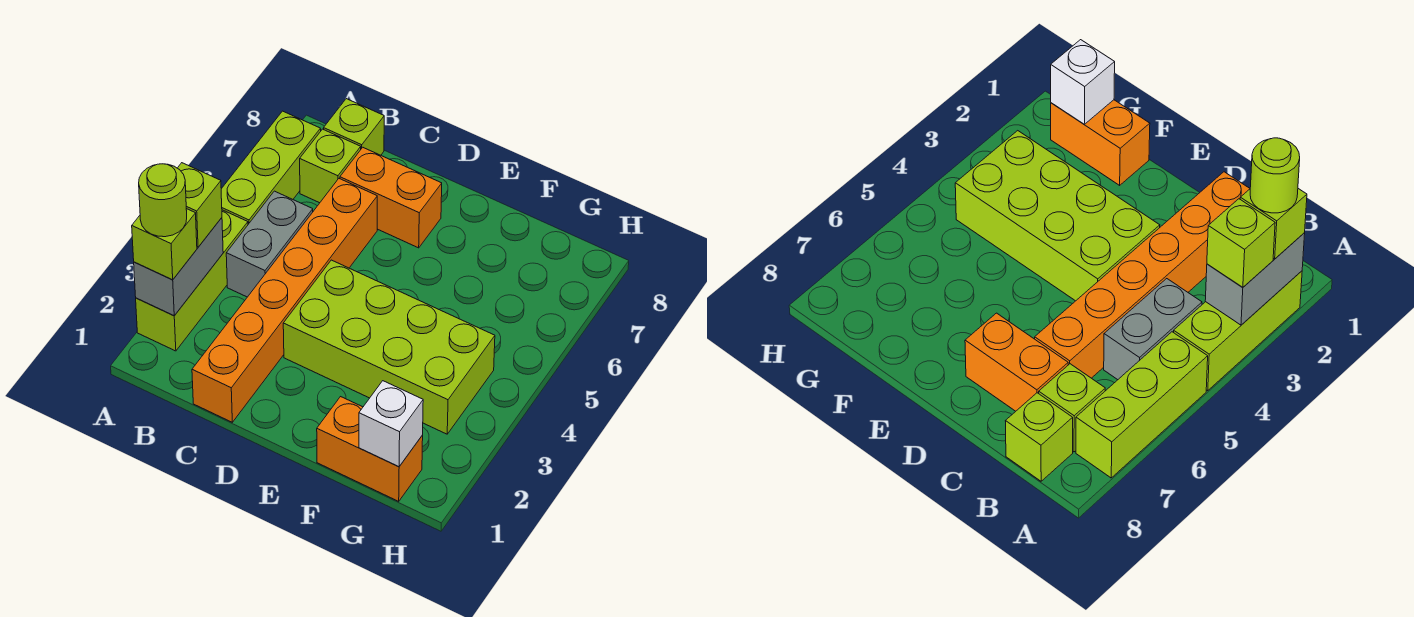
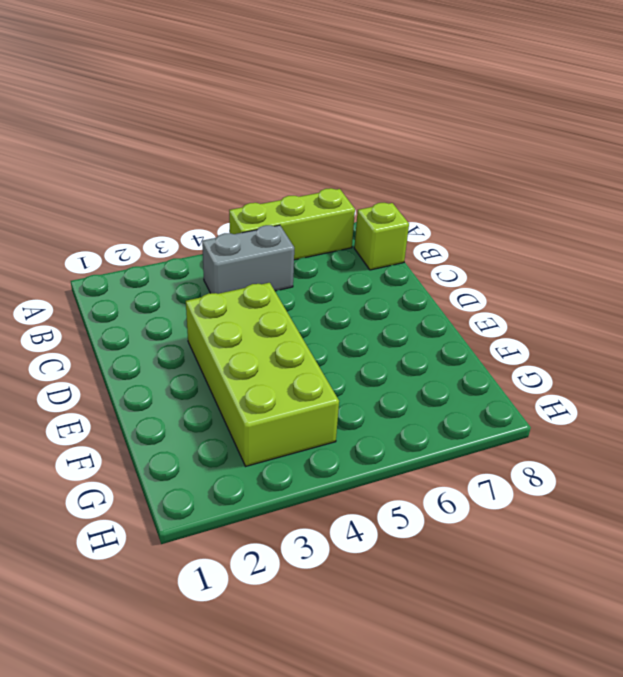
none -> lime brick A2:A4 level 1
none -> lime brick B7 level 1
none -> orange brick C1:C6 level 1

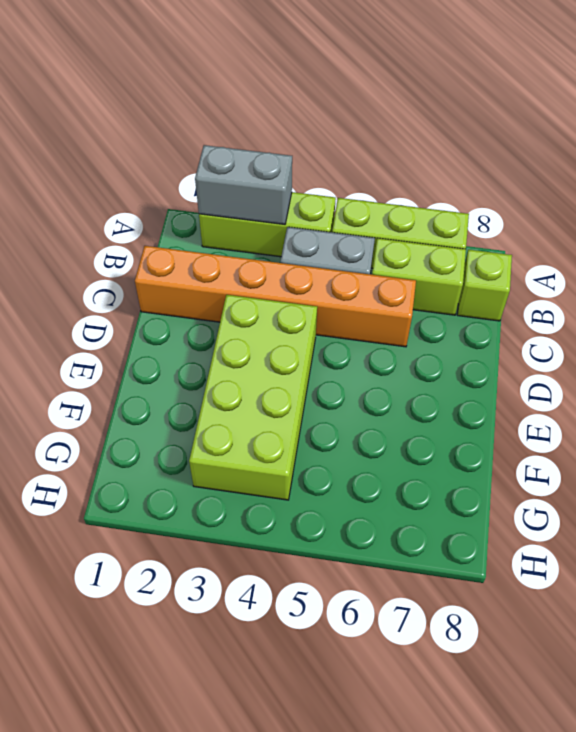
lime brick B6:B7 level 1 -> lime brick B7 level 1
none -> orange brick C7:D7 level 1
none -> orange brick F1:G1 level 1
none -> white brick G1 level 2

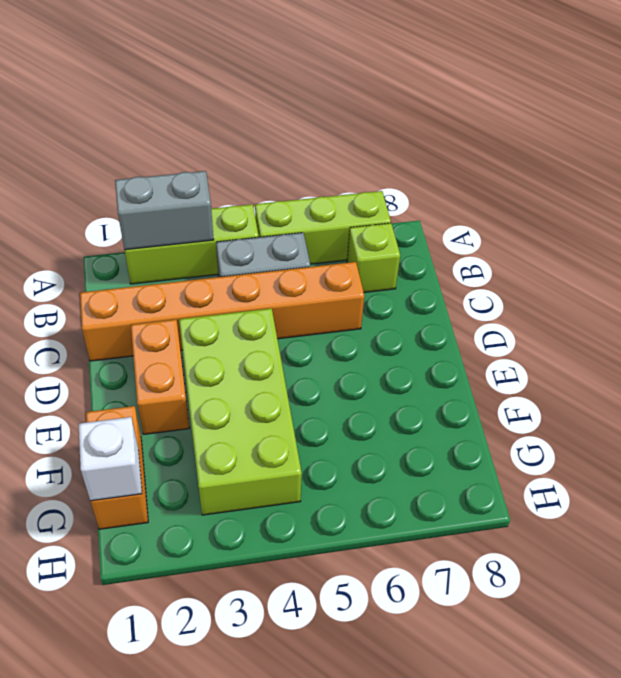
orange brick D2:E2 level 1 -> orange brick C7:D7 level 1
none -> lime brick B8 level 1
none -> lime brick A2 level 3
none -> lime brick A3 level 3

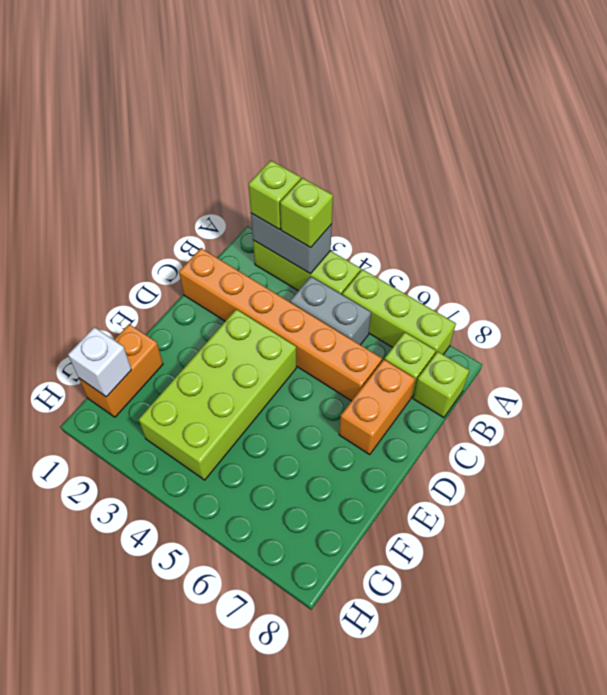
none -> lime round brick A2 level 4

